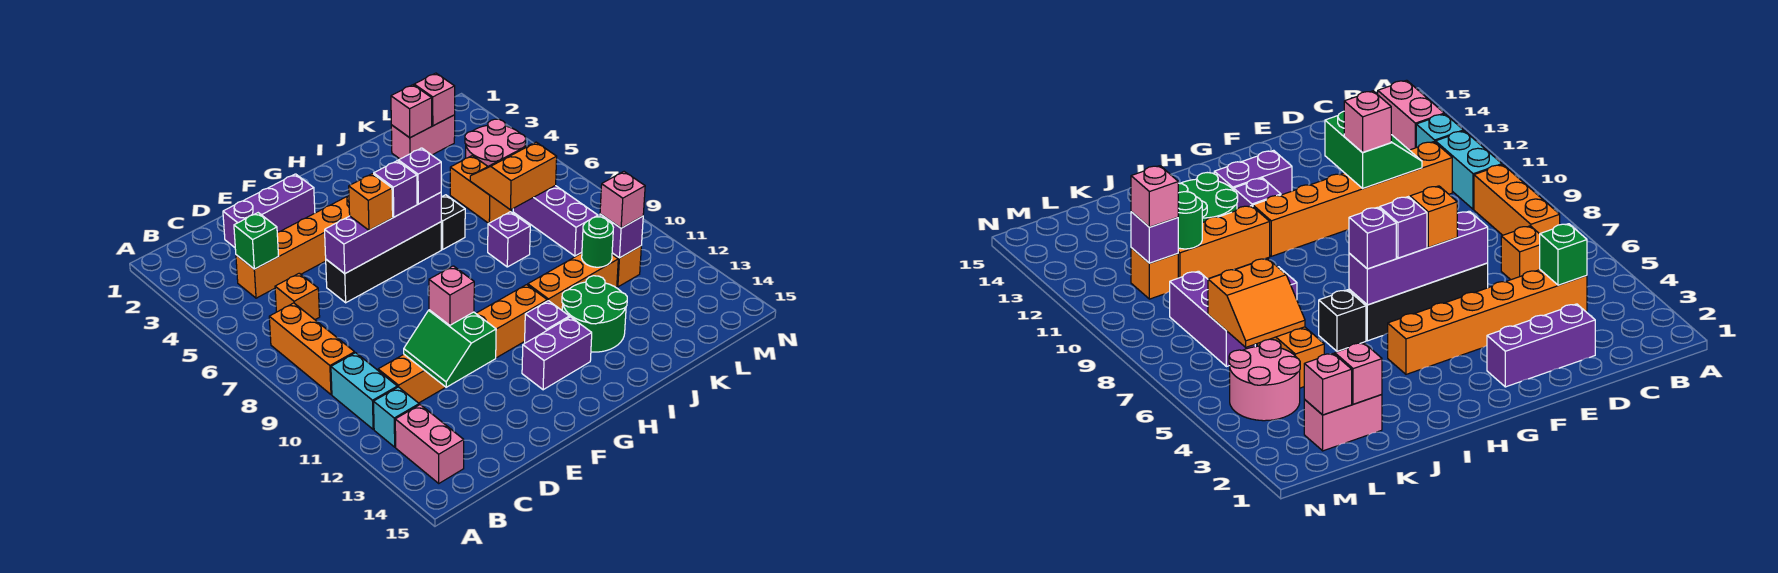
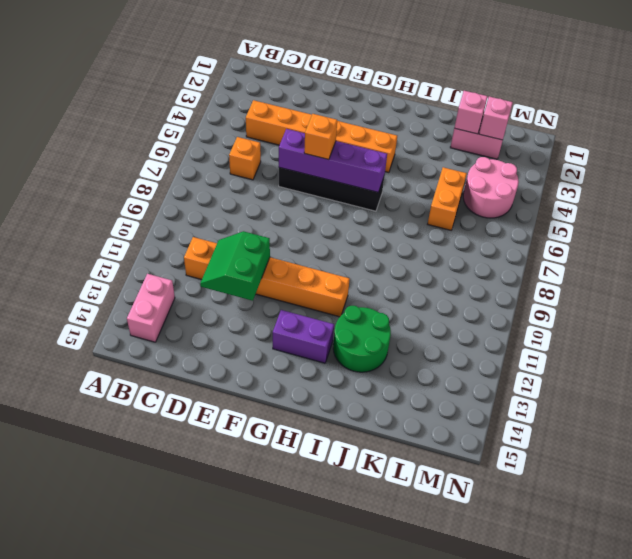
none -> orange brick B7:B9 level 1
none -> cyan brick B10:B11 level 1
none -> cyan brick B12 level 1
none -> purple brick D2:F2 level 1

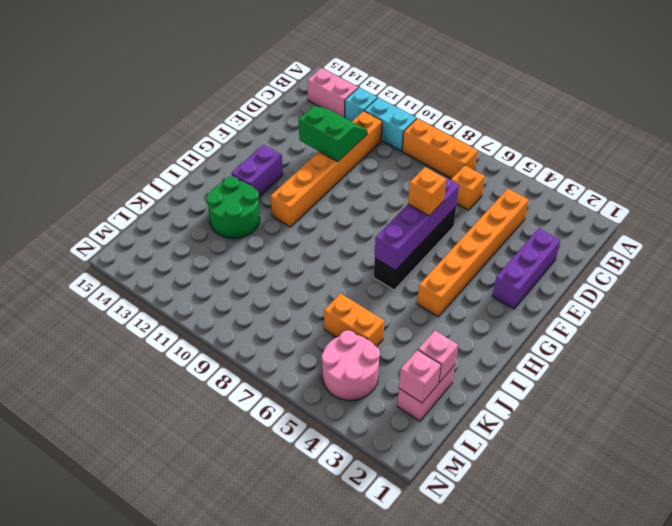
none -> purple brick H12 level 1
none -> black brick I6 level 1
none -> orange brick I11:K11 level 1
none -> purple brick J8 level 1

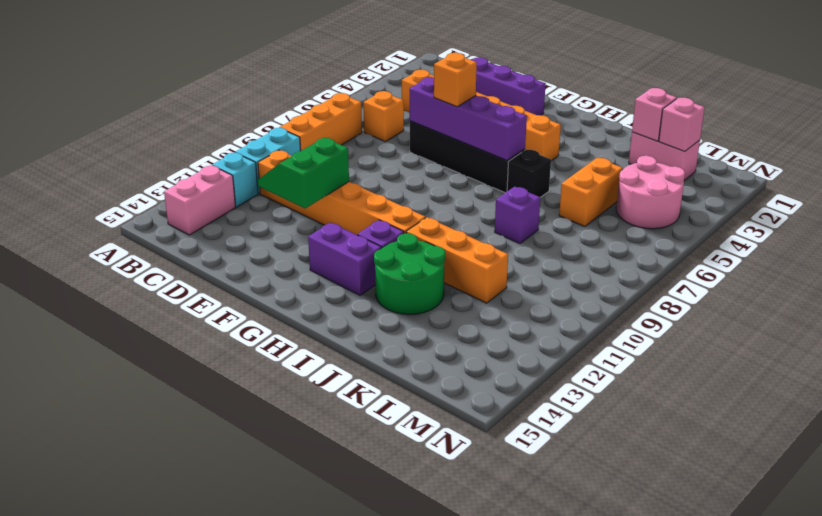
none -> purple brick L7:L9 level 1
none -> orange brick L11 level 1
none -> green brick C4 level 2
none -> orange slope K6:L7 level 2 top 7

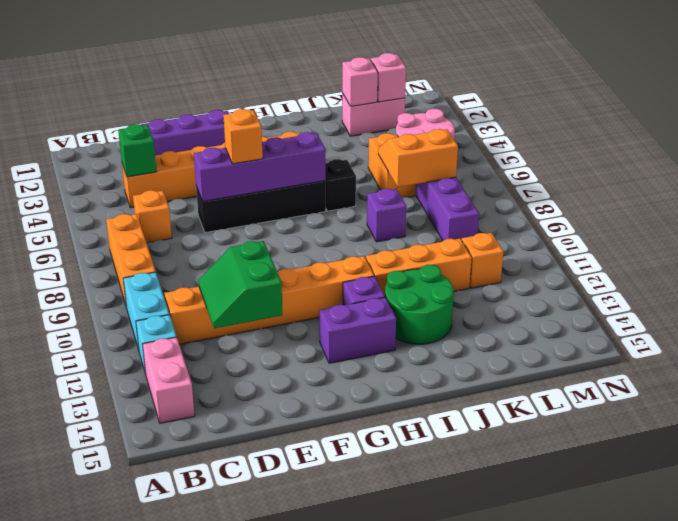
none -> green round brick K11 level 2
none -> purple brick L11 level 2
none -> pink brick E11 level 3
none -> purple brick G6 level 3

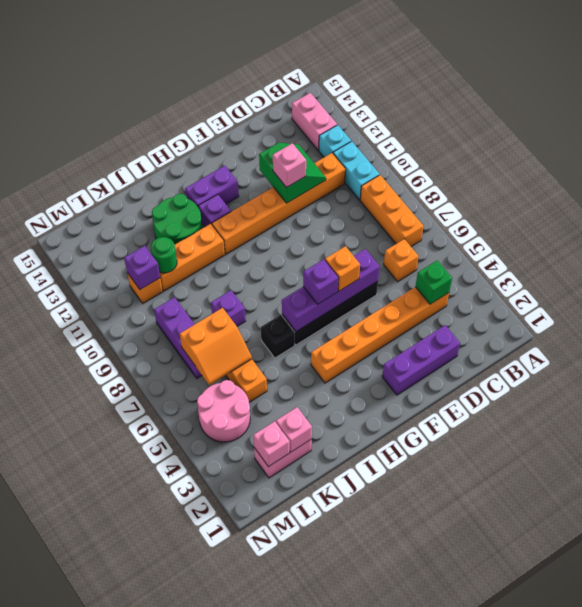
none -> purple brick H6 level 3
none -> pink brick L11 level 3

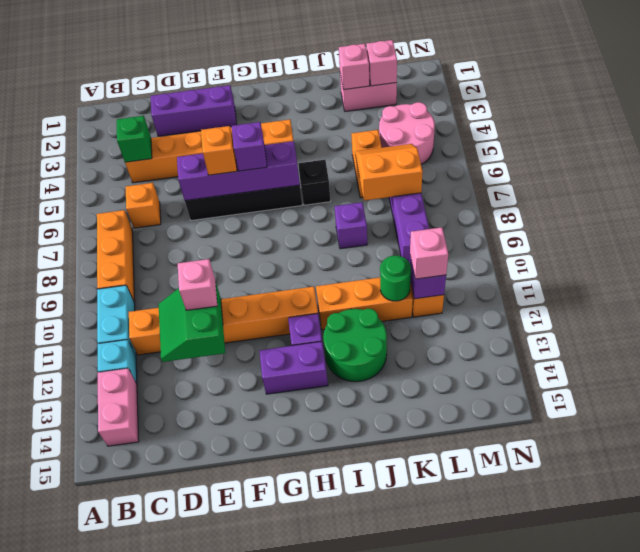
none -> purple brick H6 level 3

